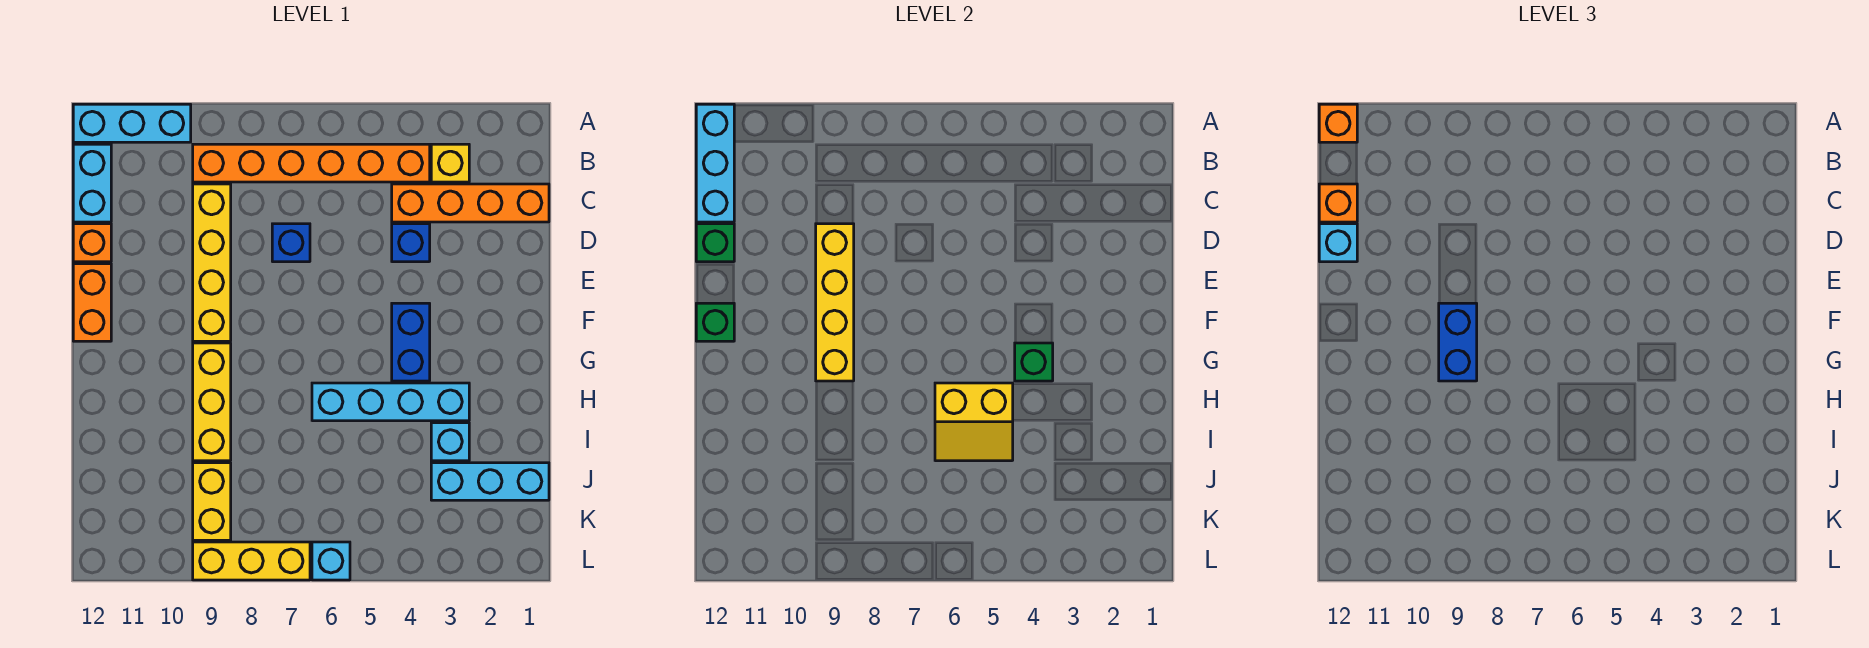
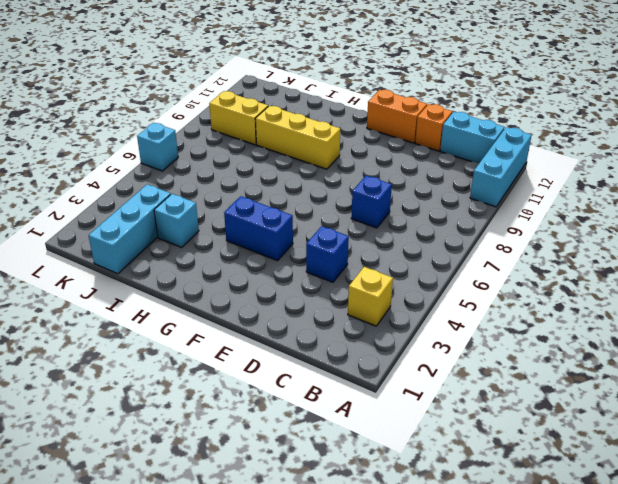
none -> orange brick B4:B9 level 1
none -> orange brick C1:C4 level 1
none -> yellow brick C9:F9 level 1

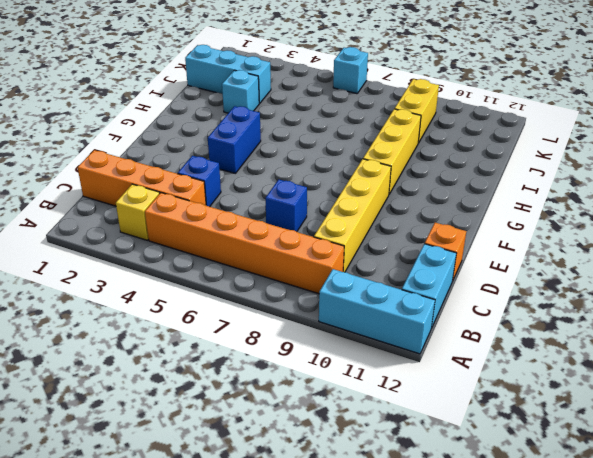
none -> orange brick E12:F12 level 1
none -> cyan brick H3:H6 level 1
none -> yellow brick L7:L9 level 1

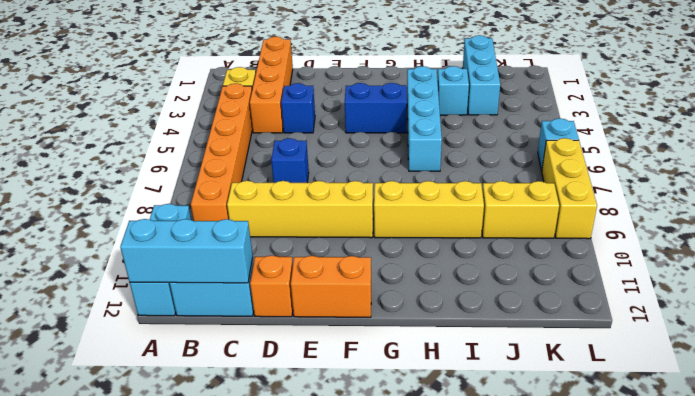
none -> yellow brick D9:G9 level 2
none -> green brick D12 level 2
none -> green brick F12 level 2

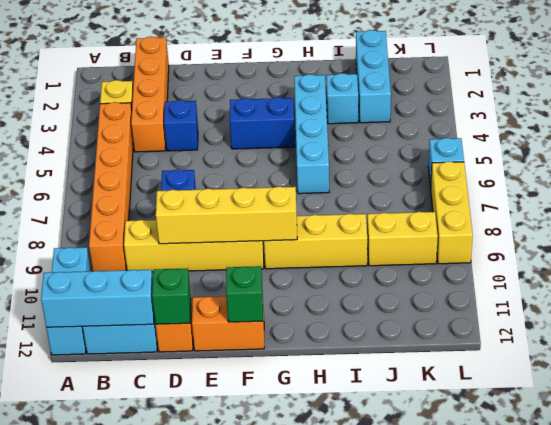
none -> green brick G4 level 2
none -> yellow slope H5:I6 level 2 top H
none -> orange brick A12 level 3

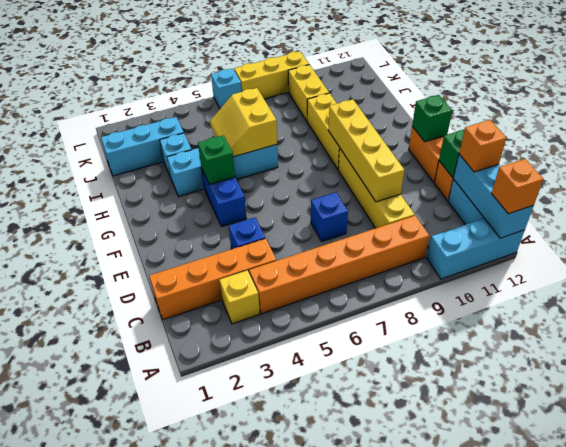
yellow slope H5:I6 level 2 top 6 -> yellow slope H5:I6 level 2 top H
none -> cyan brick D12 level 3
none -> blue brick F9:G9 level 3

